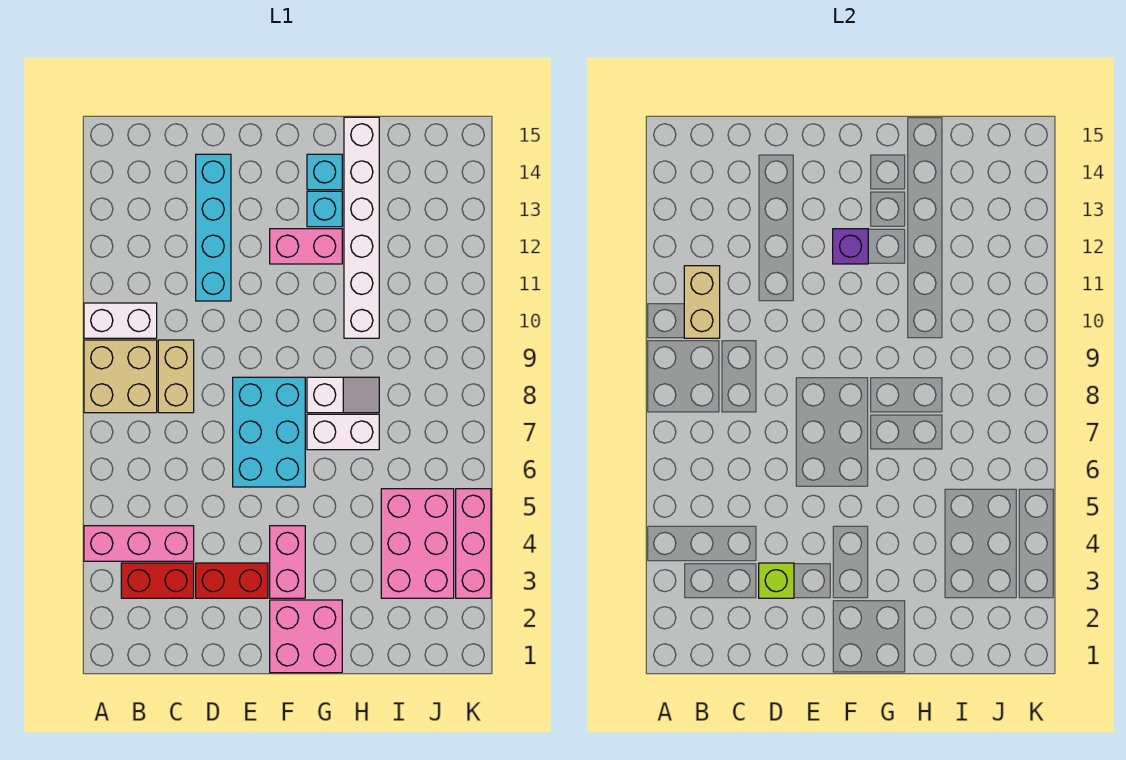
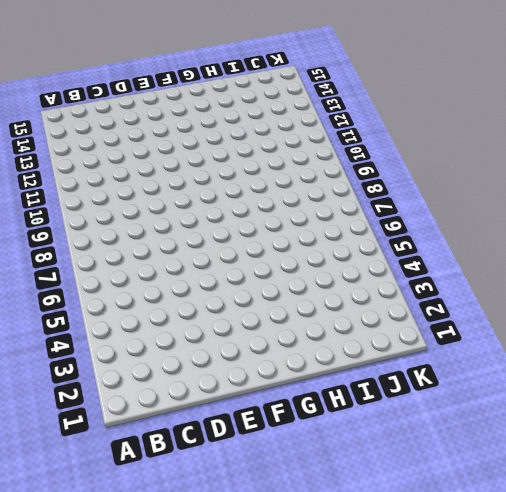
none -> pink brick A4:C4 level 1
none -> tan brick A8:B9 level 1
none -> white brick A10:B10 level 1

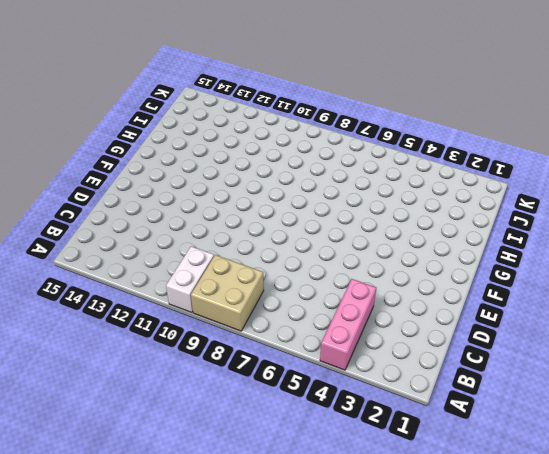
none -> red brick B3:C3 level 1
none -> tan brick C8:C9 level 1
none -> red brick D3:E3 level 1

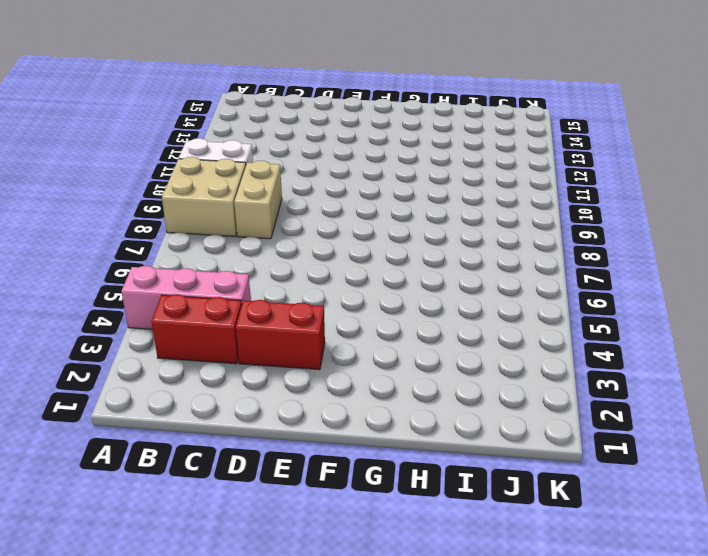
none -> cyan brick D11:D14 level 1
none -> cyan brick E6:F8 level 1
none -> pink brick F1:G2 level 1

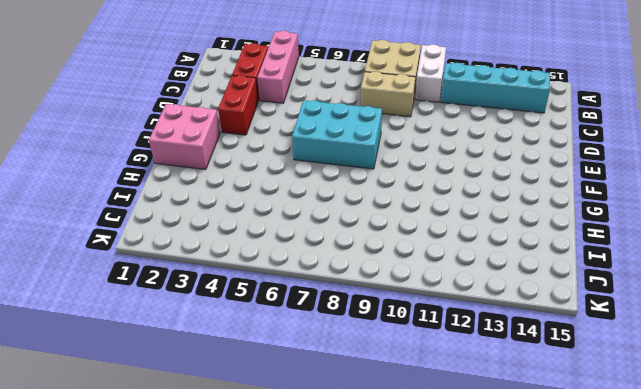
cyan brick B11:B14 level 1 -> cyan brick D11:D14 level 1
none -> pink brick F3:F4 level 1
none -> pink brick F12:G12 level 1
none -> white brick G7:H7 level 1

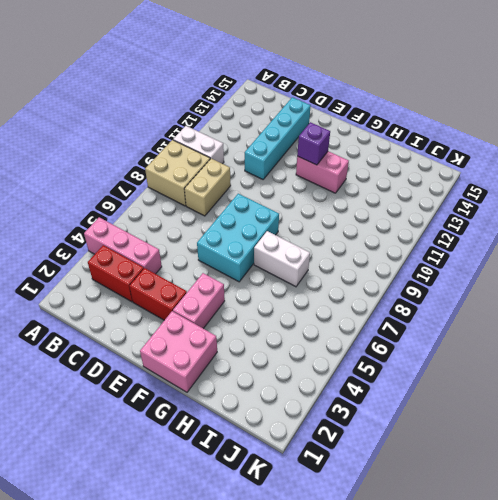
none -> white slope G8:H8 level 1 top G
none -> cyan brick G13 level 1
none -> cyan brick G14 level 1

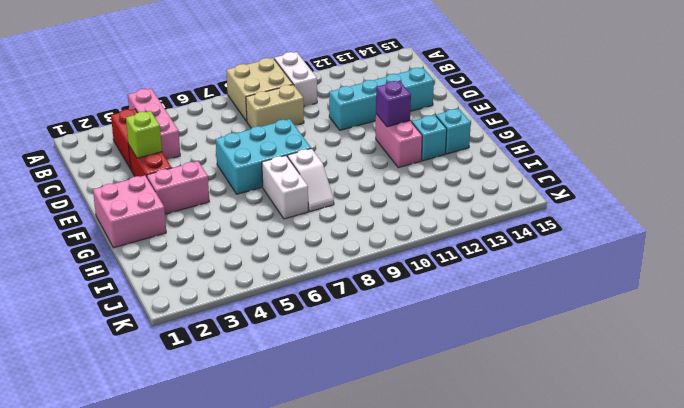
none -> white brick H10:H15 level 1
none -> pink brick I3:J5 level 1
none -> pink brick K3:K5 level 1

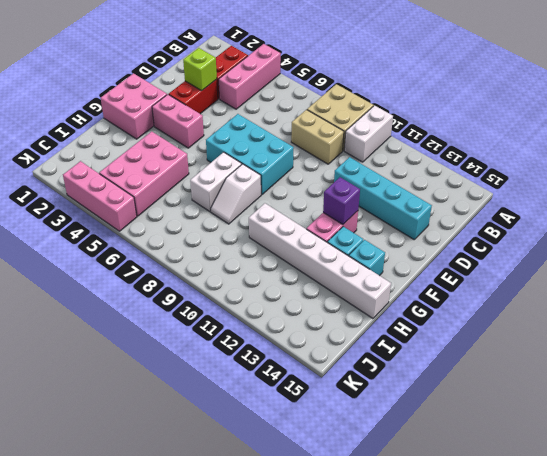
pink brick H4:J5 level 1 -> pink brick I3:J5 level 1
none -> tan brick B10:B11 level 2

